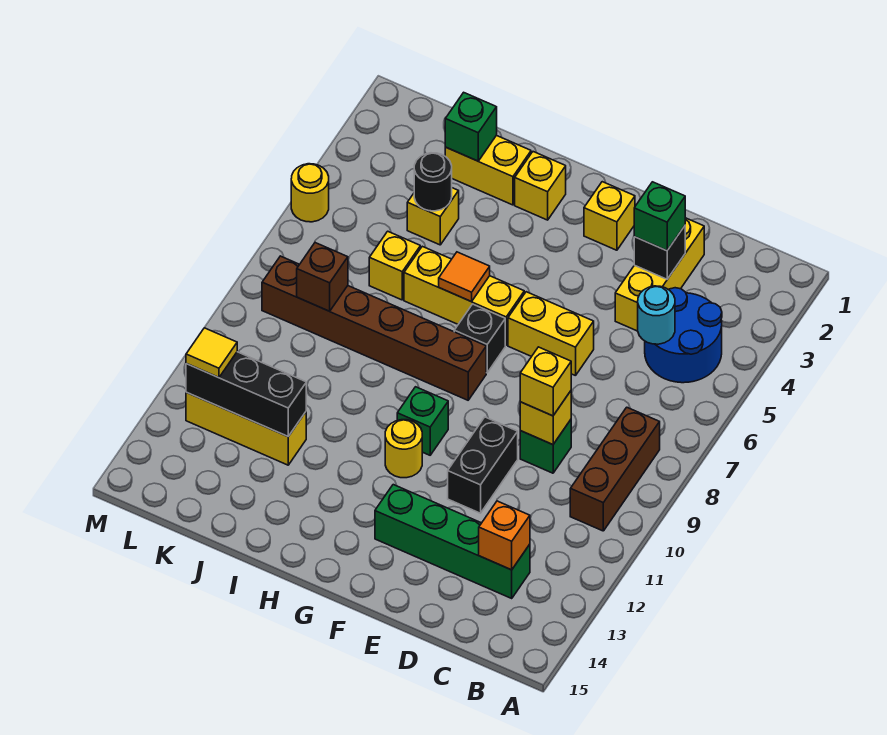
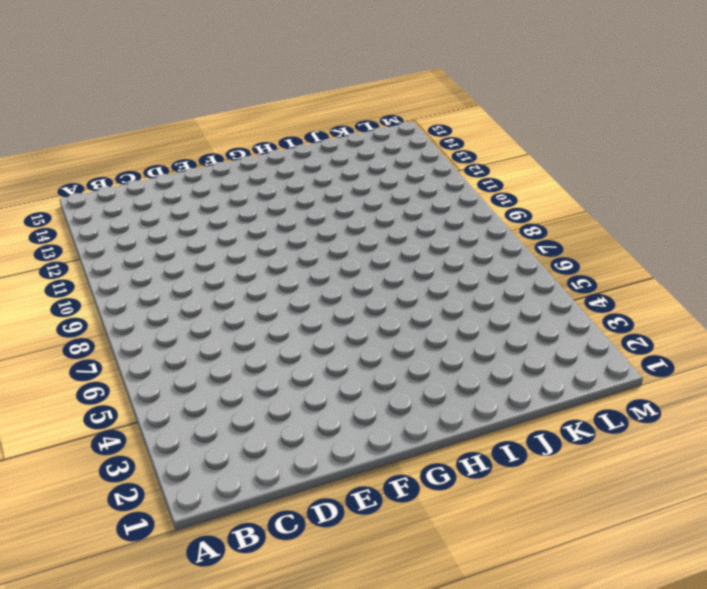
none -> blue round brick B4:C5 level 1
none -> brown brick B8:B10 level 1
none -> green brick C13:F13 level 1
none -> yellow brick D2:D4 level 1

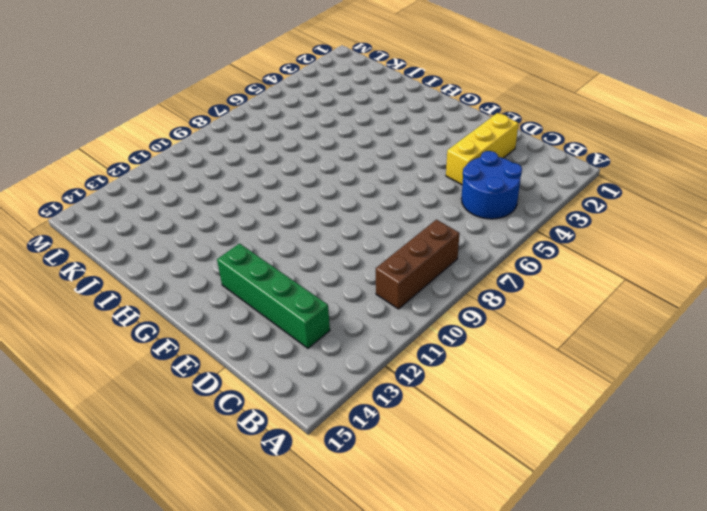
none -> green brick D9 level 1
none -> yellow brick E6:F6 level 1
none -> black brick E10:E11 level 1
none -> yellow brick F2 level 1

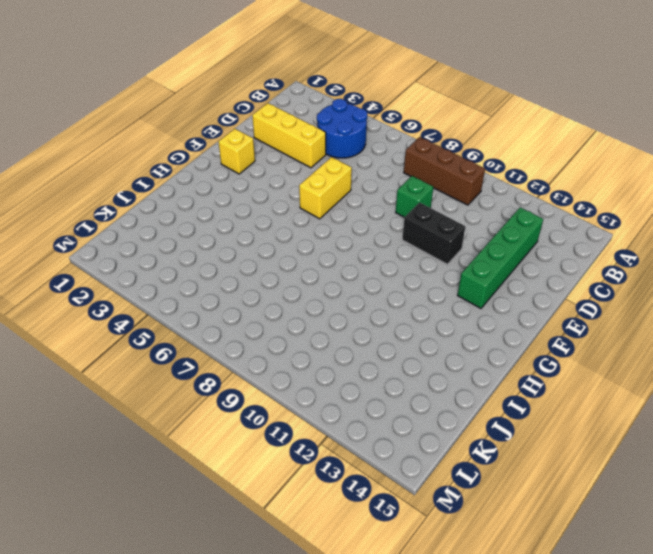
none -> yellow brick G6:I6 level 1
none -> black brick G7 level 1
none -> brown brick G8:L8 level 1
none -> green brick G10 level 1

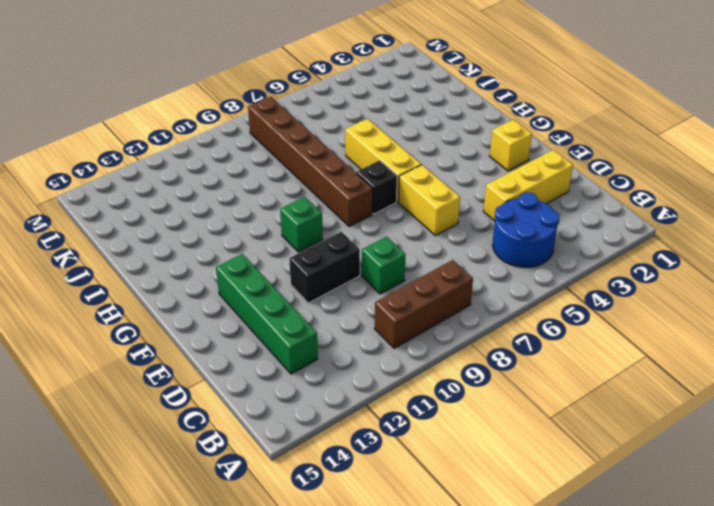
none -> yellow round brick G11 level 1
none -> yellow brick H2 level 1
none -> yellow brick I2:J2 level 1
none -> yellow brick J4 level 1

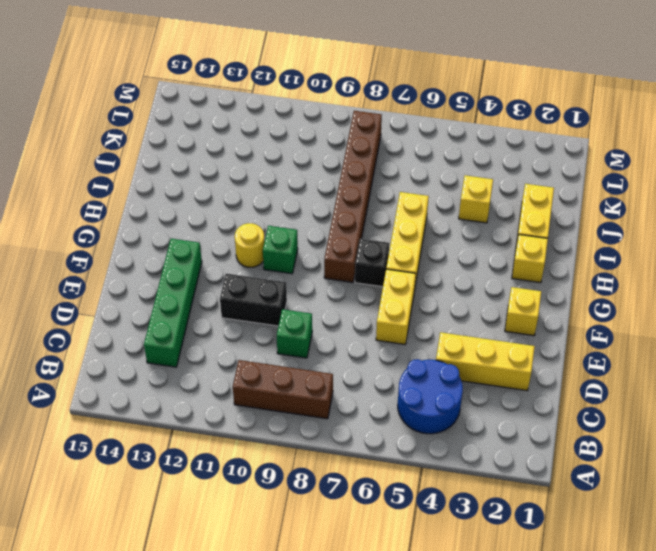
none -> yellow brick J6 level 1
none -> yellow brick J12:L12 level 1
none -> yellow round brick M5 level 1
none -> cyan round brick C5 level 2

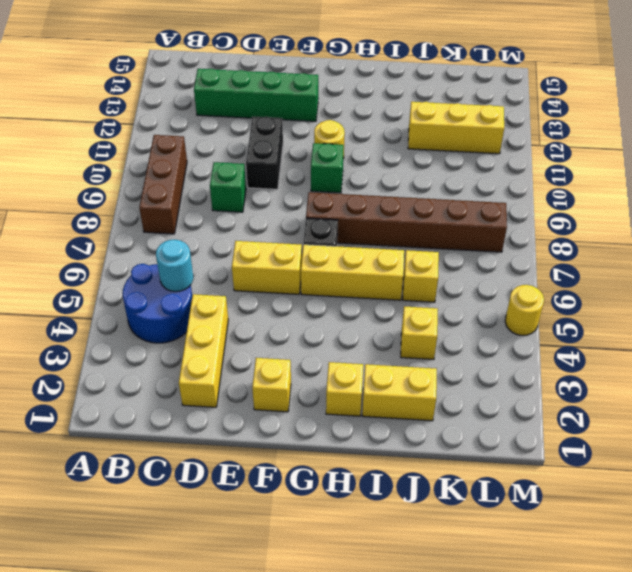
none -> orange brick C13 level 2
none -> black brick D3 level 2
none -> yellow brick D9 level 2
none -> orange tile H6 level 2

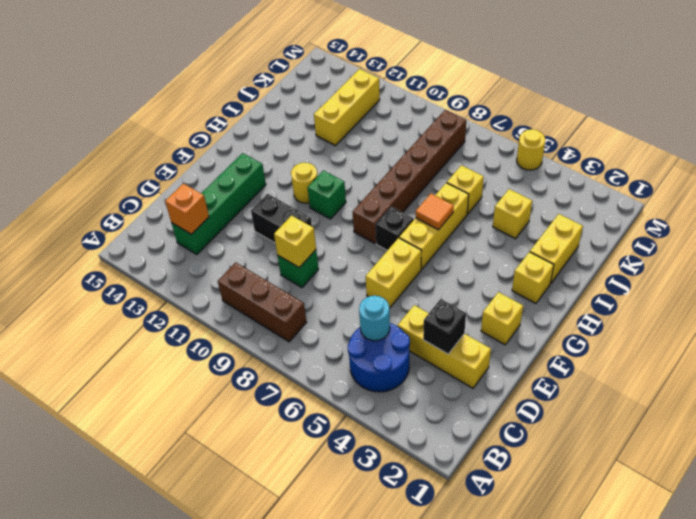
none -> green brick J2 level 2
none -> black round brick J4 level 2
none -> black brick J12:L12 level 2
none -> brown brick K8 level 2

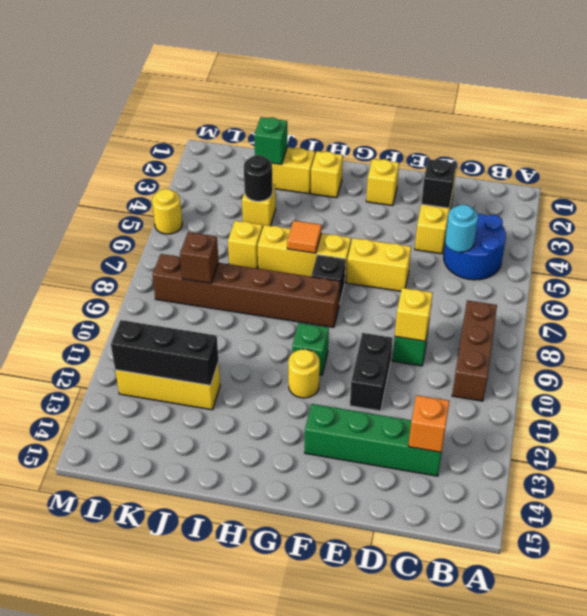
none -> green brick D3 level 3
none -> yellow brick D9 level 3
none -> yellow tile L12 level 3

